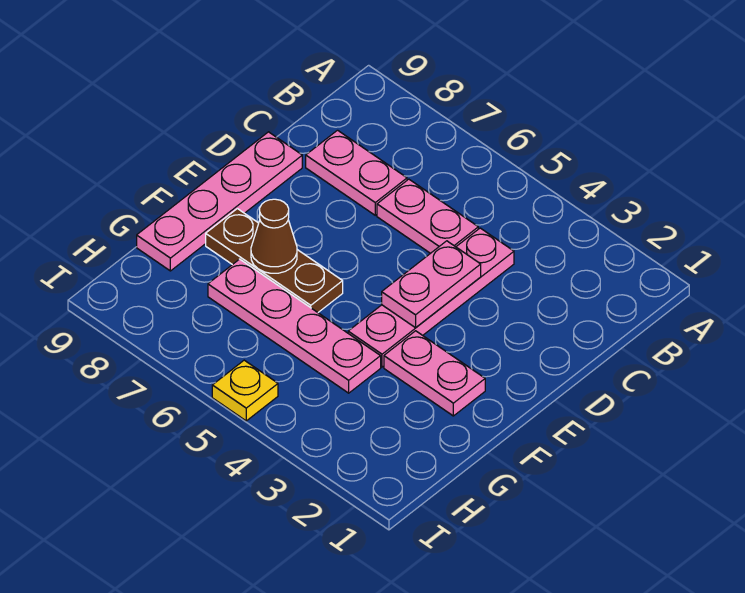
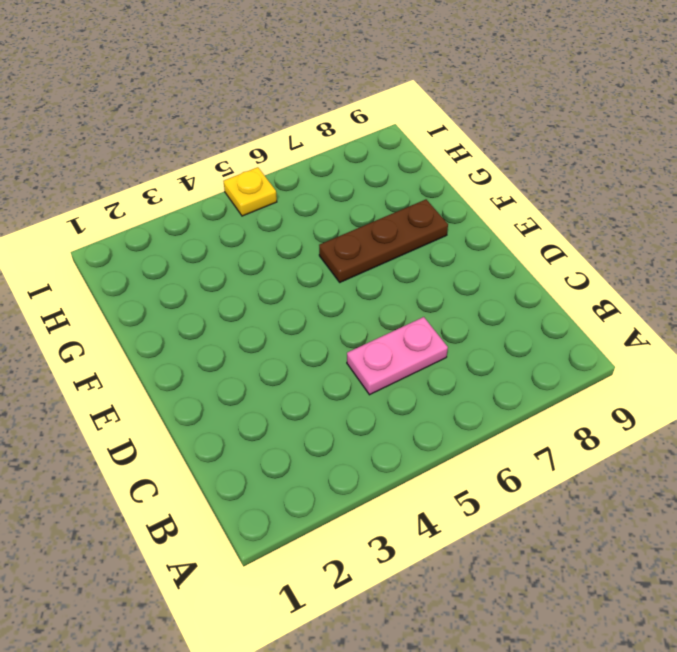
none -> pink plate C4:F4 level 1
none -> pink plate C7:C8 level 1

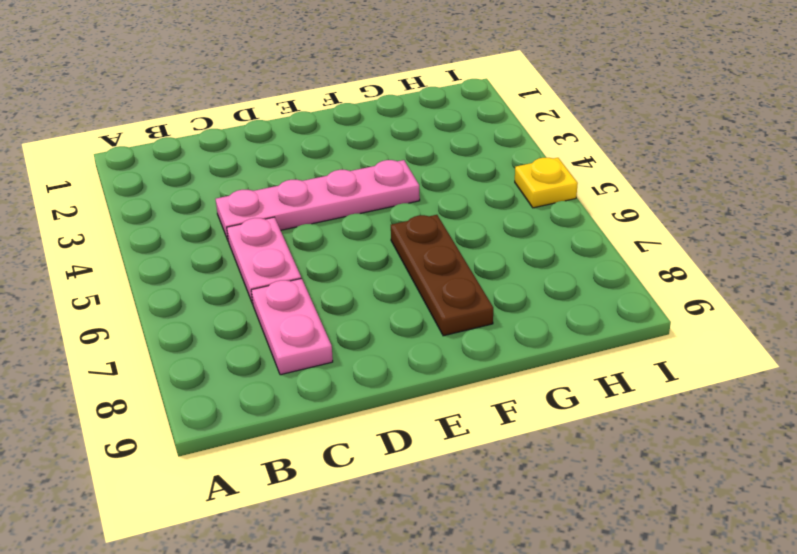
none -> pink plate D9:G9 level 1
none -> pink plate F2:F3 level 1

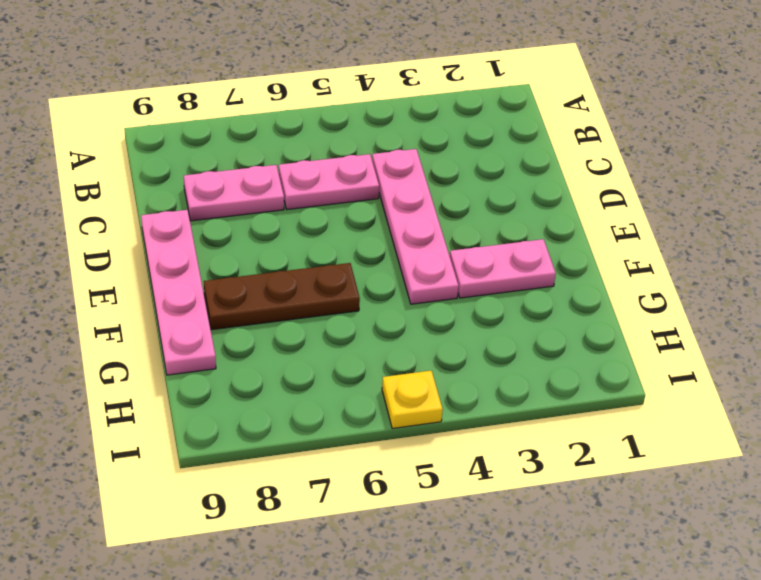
none -> pink plate G4:G7 level 1
none -> pink plate D4:E4 level 2

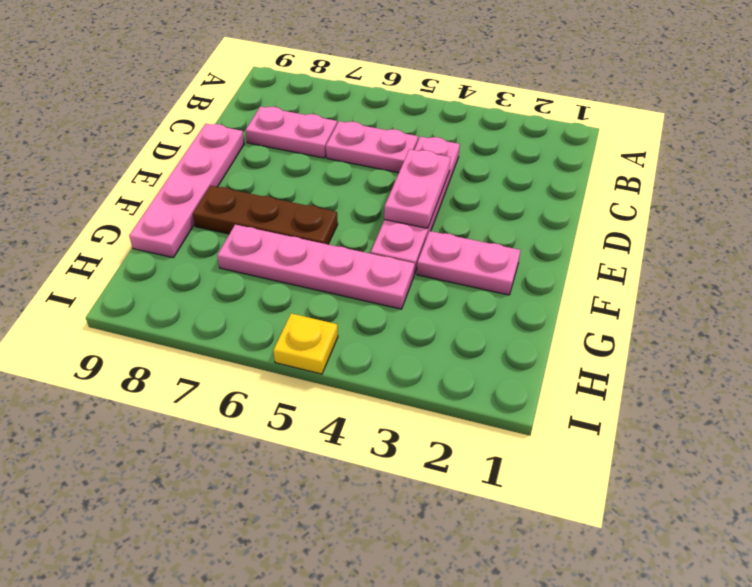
none -> brown cone F7 level 2

